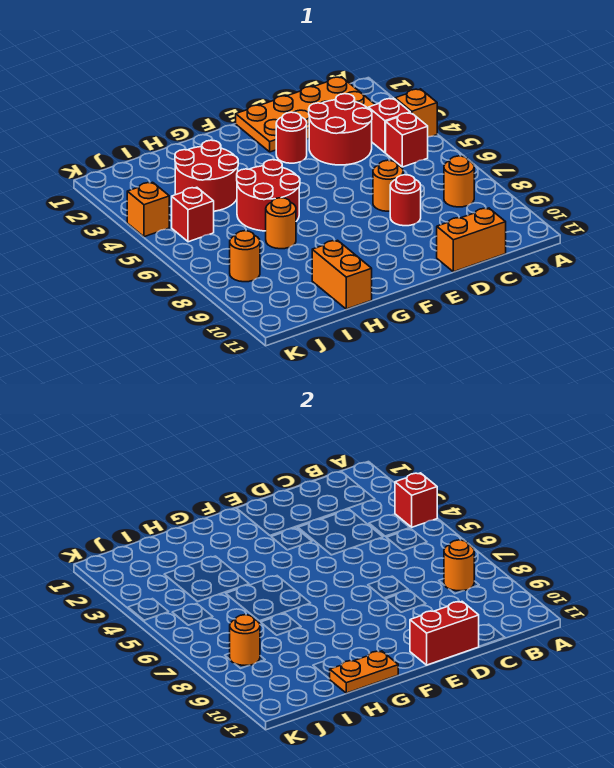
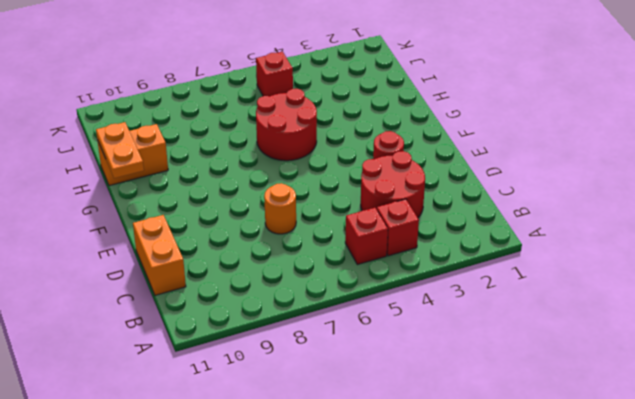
none -> orange brick A4 level 1
none -> orange plate B1:E2 level 1
none -> orange round brick B8 level 1

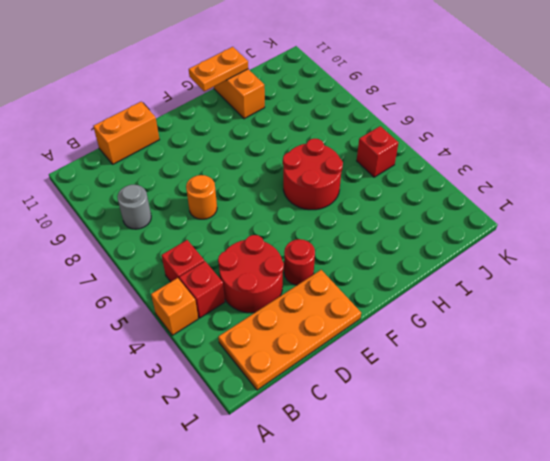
grey round brick B8 level 1 -> orange round brick B8 level 1
none -> red round brick D8 level 1
none -> red round brick H3:I4 level 1
none -> orange round brick H7 level 1

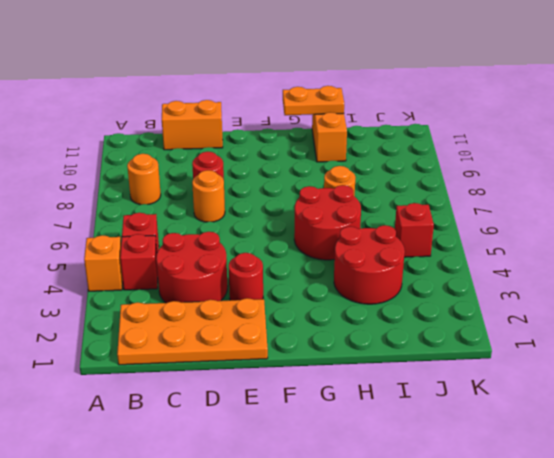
none -> orange round brick J8 level 1
none -> orange brick K4 level 1
none -> red brick A4 level 2

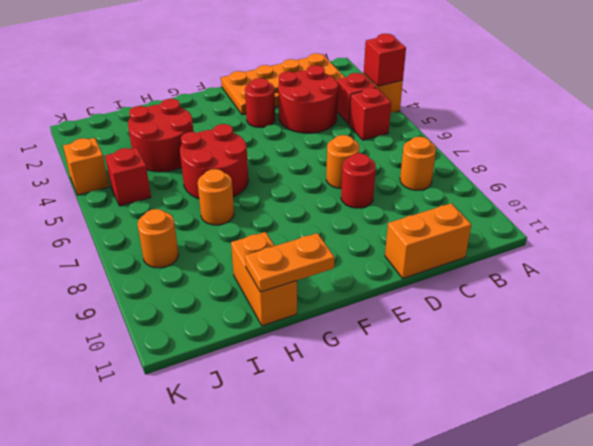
none -> orange round brick B8 level 2
none -> red brick D11:E11 level 2
none -> orange round brick J8 level 2

